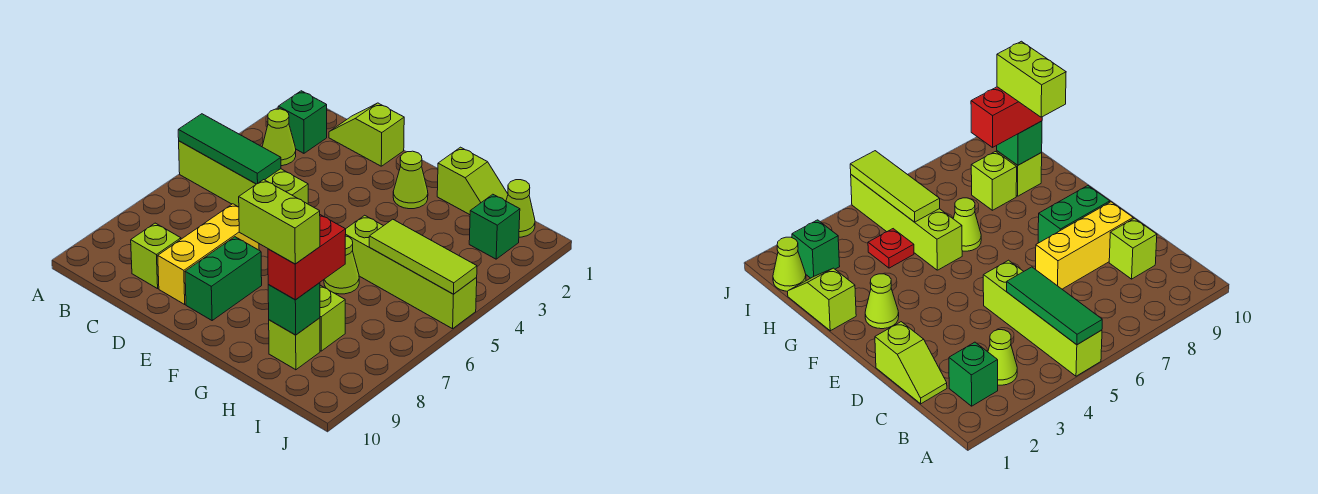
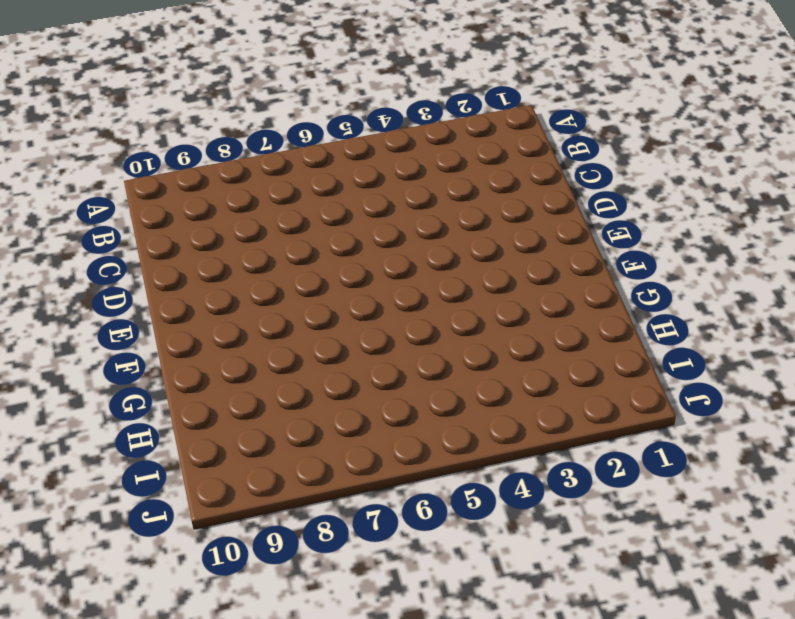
none -> lime brick A5:D5 level 1
none -> green brick B2 level 1
none -> lime cone B3 level 1

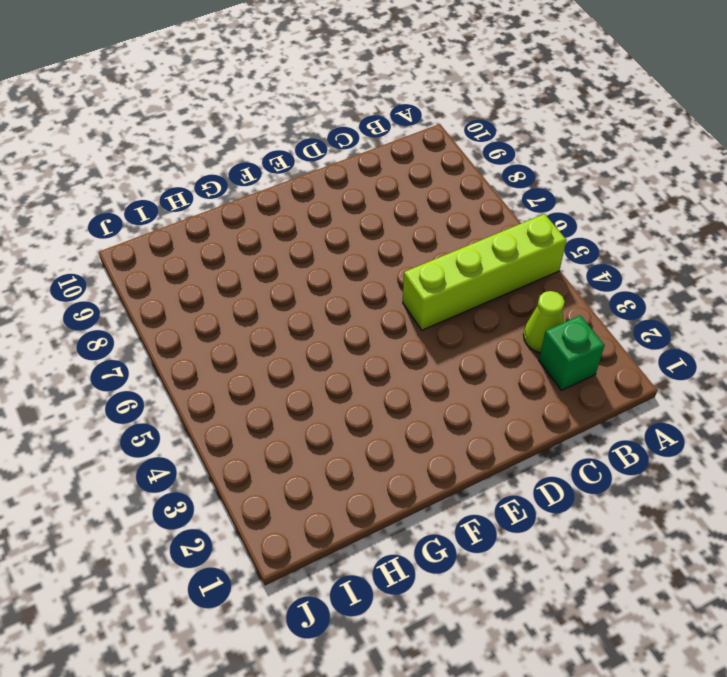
none -> lime slope C1:D1 level 1 top D
none -> lime brick C9 level 1
none -> yellow brick D7:D9 level 1

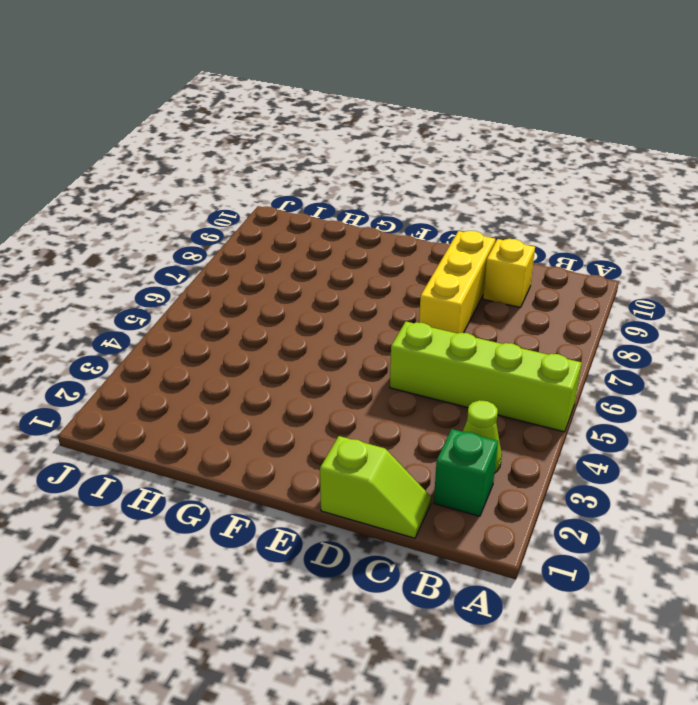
yellow brick C9 level 1 -> lime brick C9 level 1
none -> green brick E8:E9 level 1
none -> lime cone F2 level 1
none -> lime slope G1:H1 level 1 top G

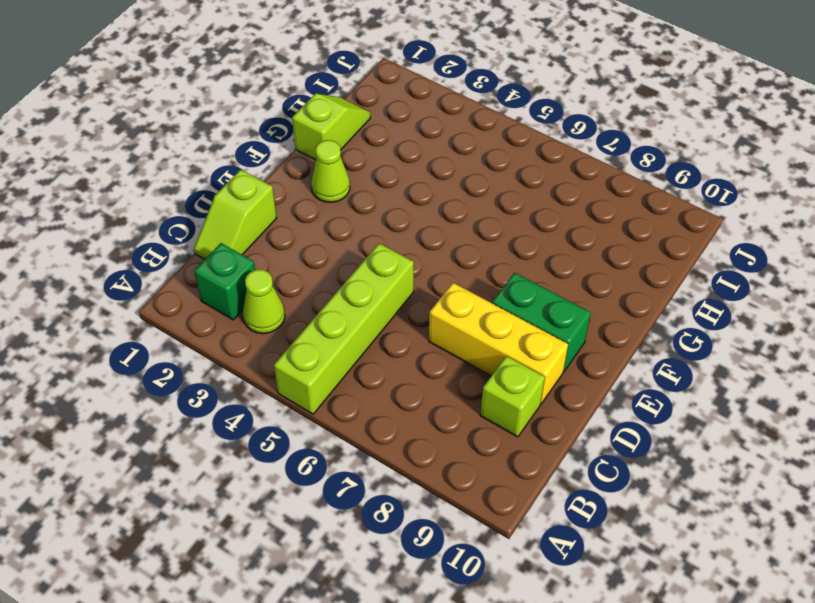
none -> lime brick G5:J5 level 1
none -> lime cone G6 level 1
none -> red plate H4 level 1

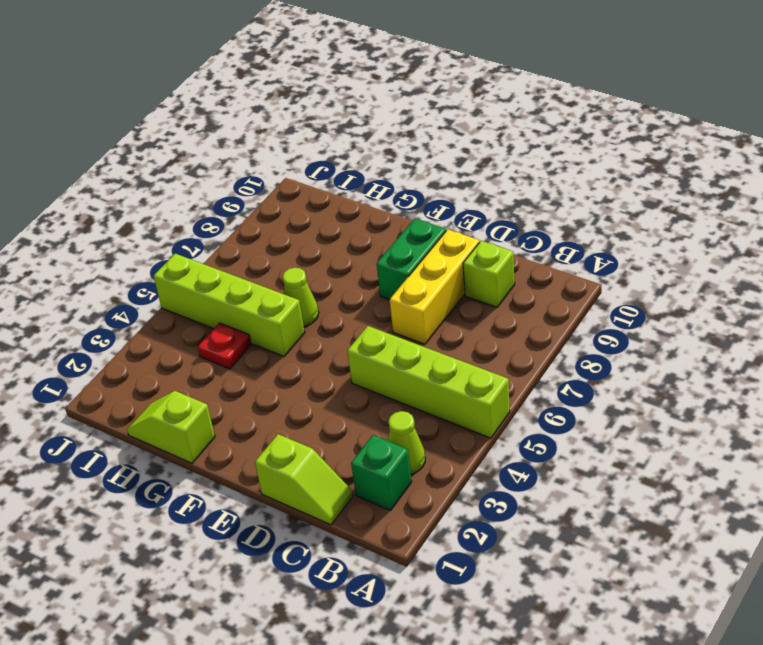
none -> lime cone F2 level 1
none -> lime brick H8 level 1
none -> lime brick H9 level 1

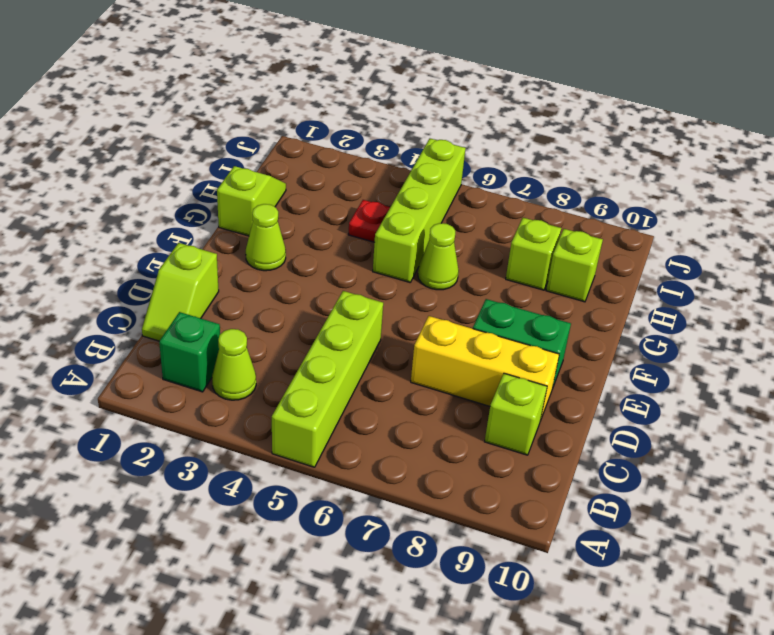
none -> lime cone I1 level 1
none -> green brick I2 level 1
none -> green tile A5:C5 level 2

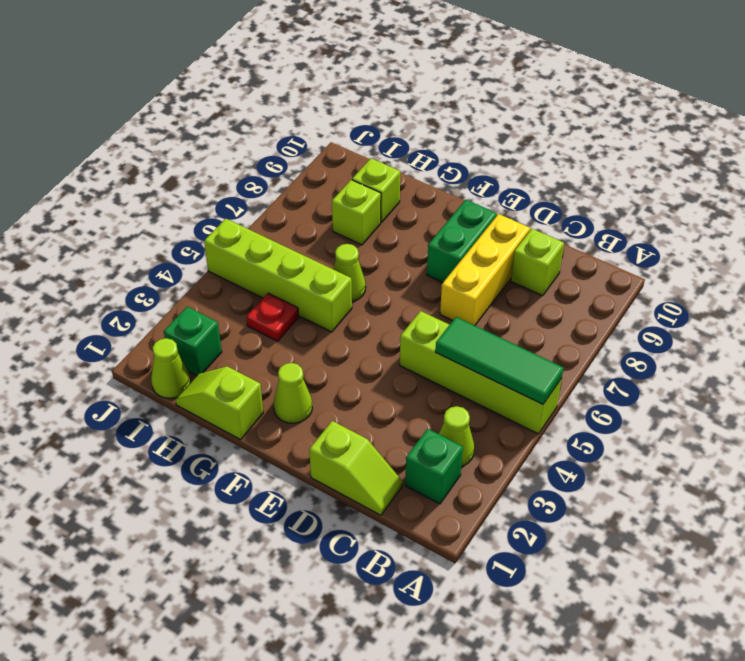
none -> lime tile H5:J5 level 2
none -> green brick H9 level 2
none -> red brick H8:H9 level 3

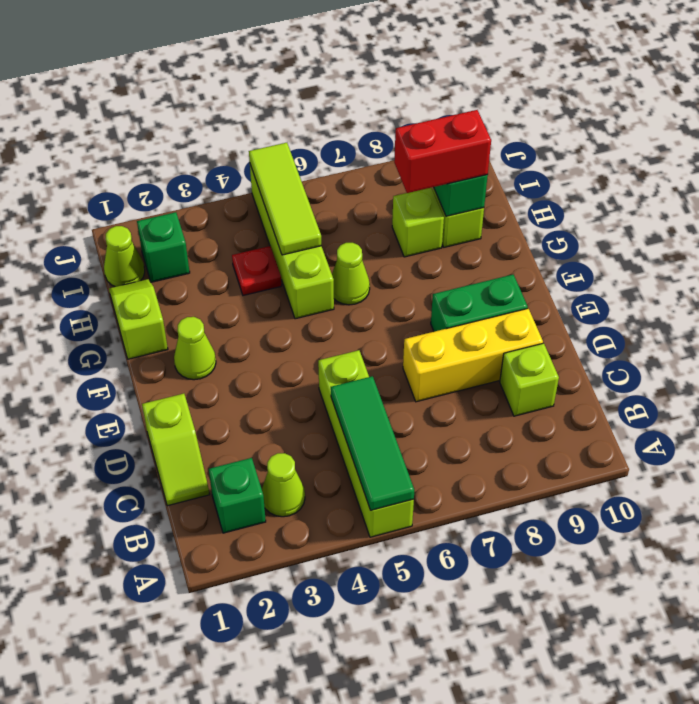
none -> lime brick G9:H9 level 4

